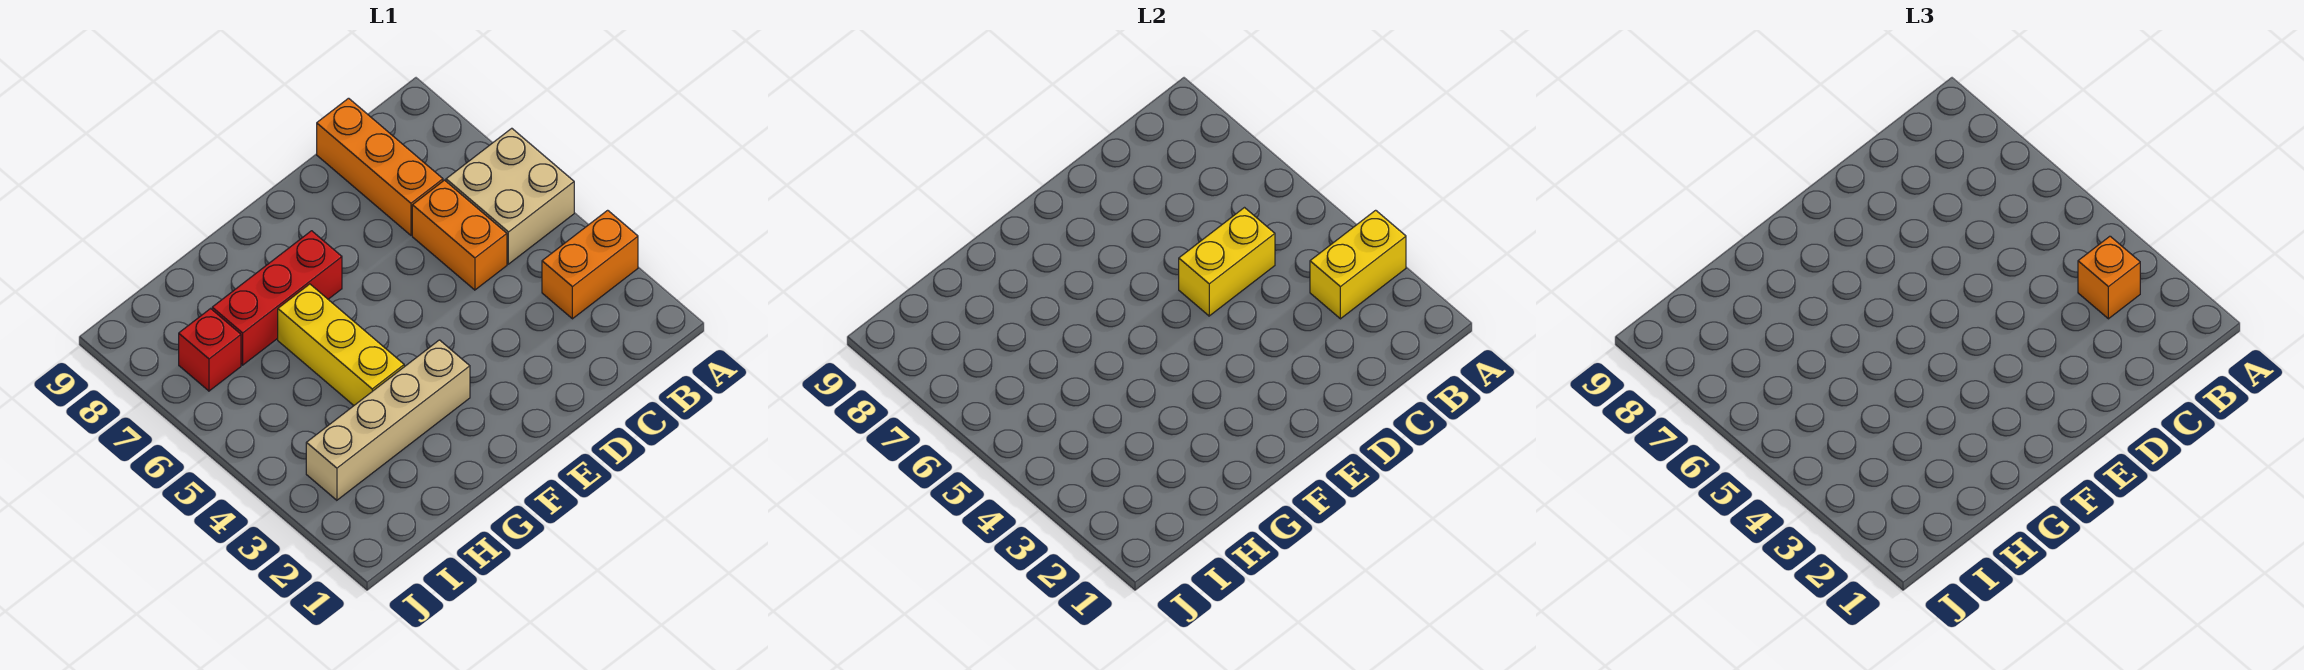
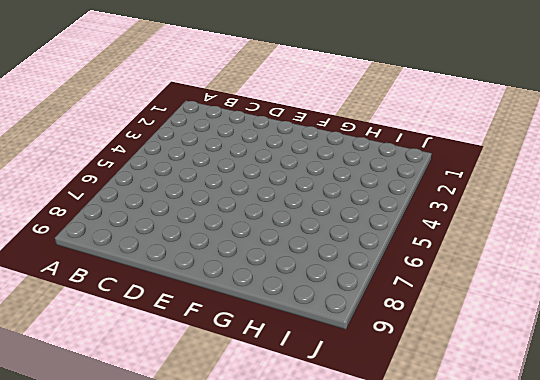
none -> orange brick A3:B3 level 1
none -> tan brick A5:B6 level 1

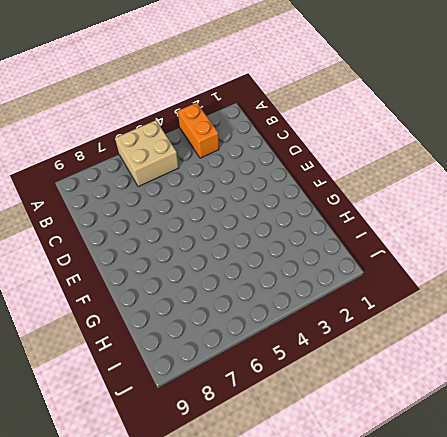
none -> orange brick C5:C6 level 1
none -> orange brick C7:C9 level 1

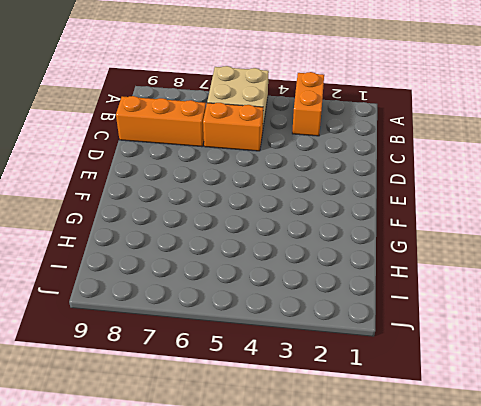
none -> tan brick F3:I3 level 1
none -> red brick F7:H7 level 1

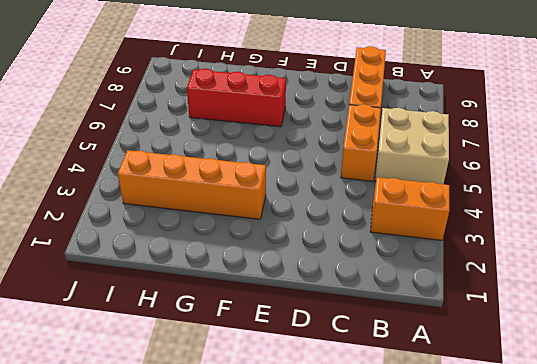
orange brick F3:I3 level 1 -> tan brick F3:I3 level 1
none -> yellow brick G4:G6 level 1
none -> red brick I7 level 1

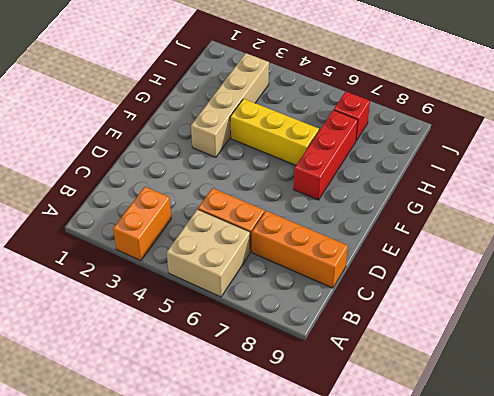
none -> yellow brick A3:B3 level 2
none -> yellow brick C5:D5 level 2

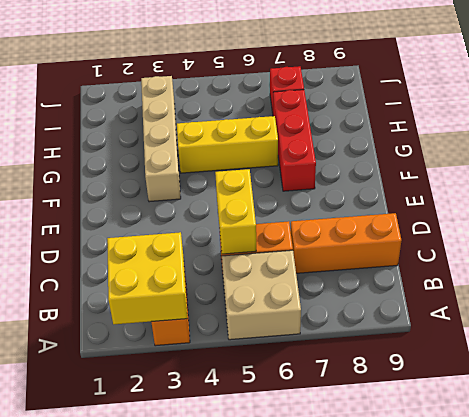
yellow brick A2:B3 level 2 -> yellow brick A3:B3 level 2
none -> orange brick B3 level 3

